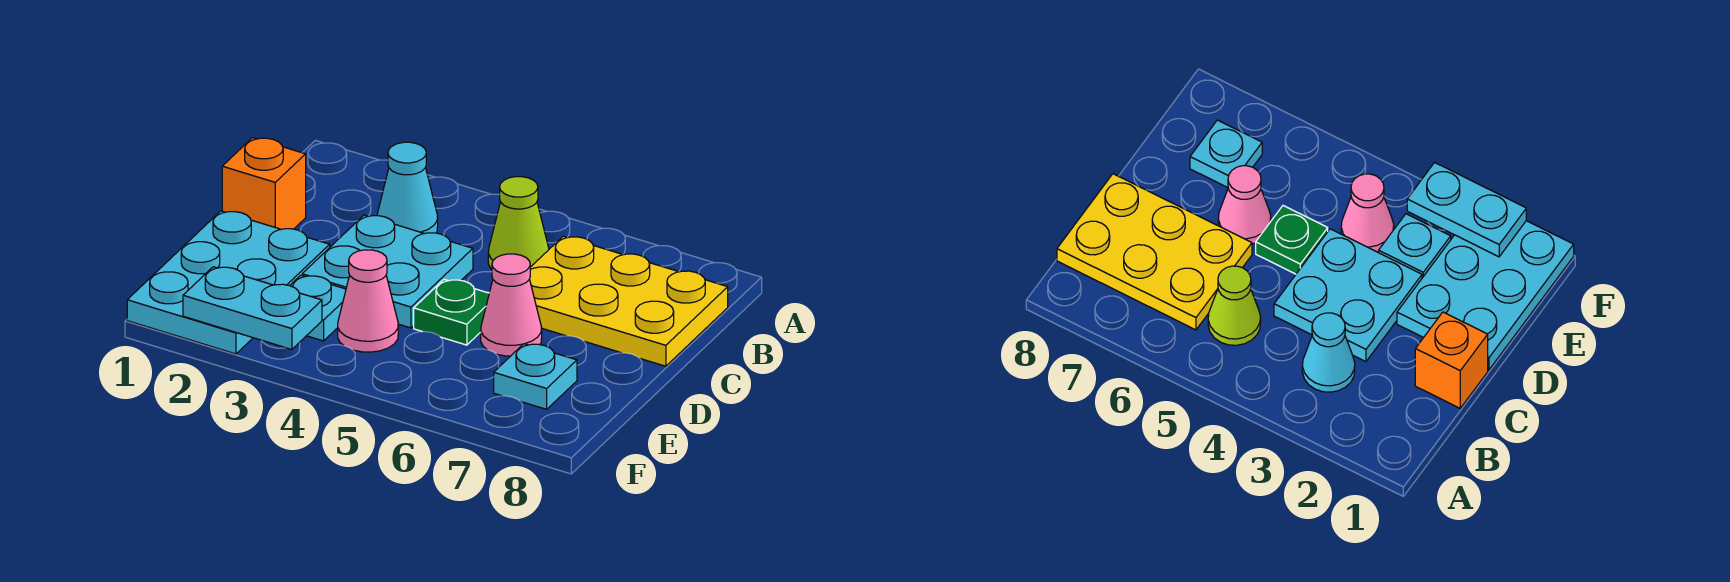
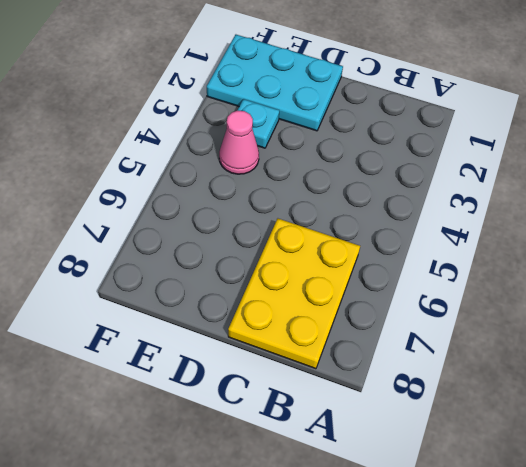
none -> cyan cone B3 level 1
none -> lime cone B5 level 1
none -> orange brick C1 level 1

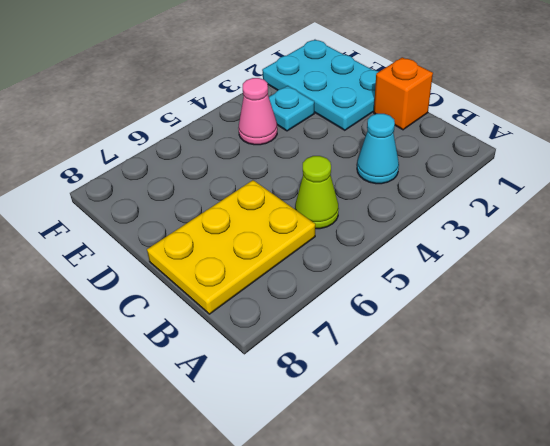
none -> cyan plate C3:D4 level 1
none -> green plate D5 level 1
none -> pink cone D6 level 1

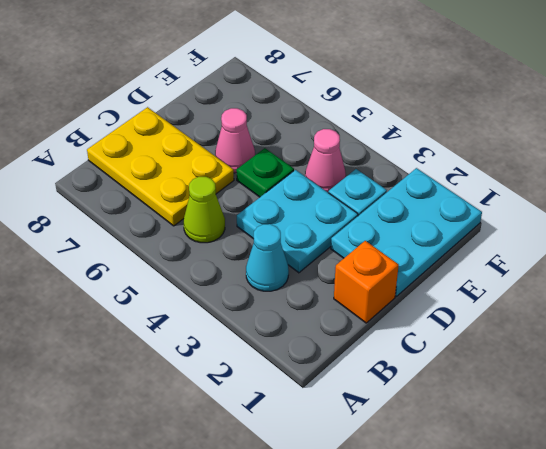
none -> cyan plate E7 level 1
none -> cyan plate F2:F3 level 2

